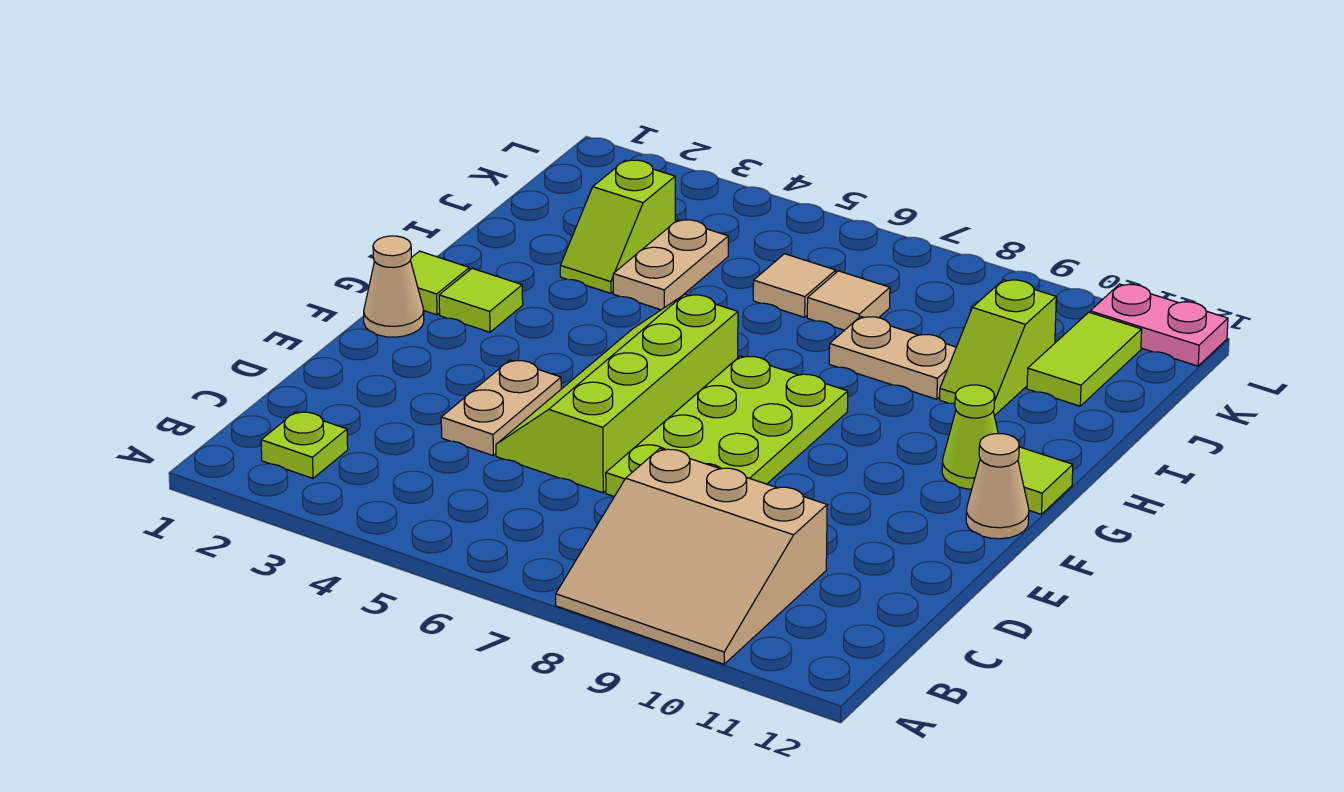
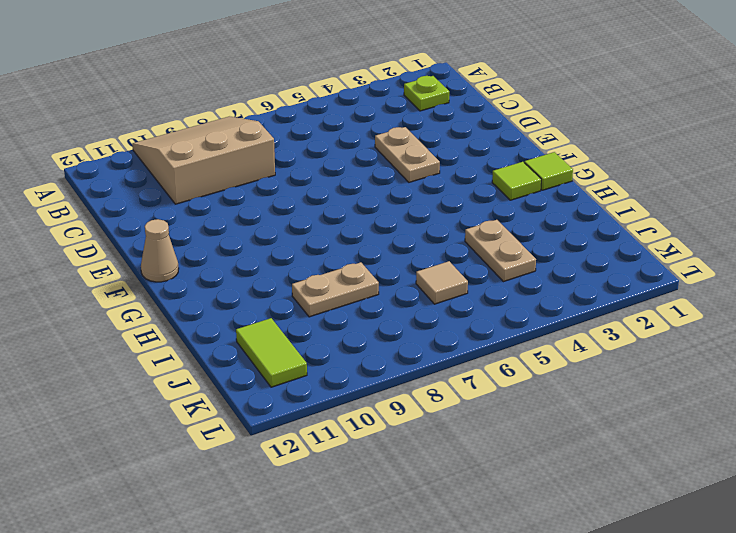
none -> lime slope D5:G6 level 1 top 6
none -> lime plate D7:G8 level 1
none -> tan cone F1 level 1

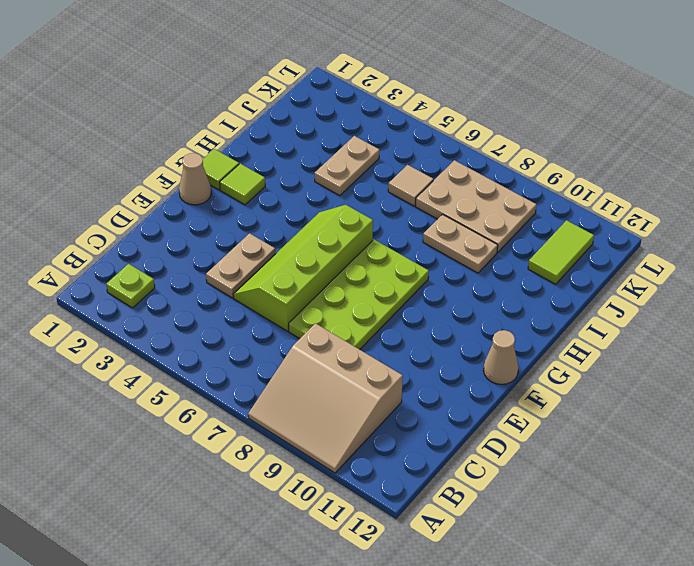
tan plate J7:K9 level 1 -> tan tile J7 level 1
none -> lime cone G11 level 1
none -> lime tile G12 level 1
none -> lime slope I3:J3 level 1 top J

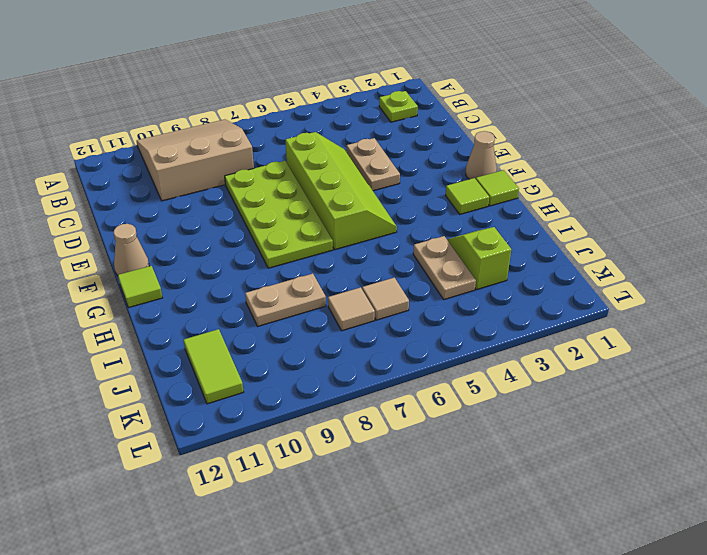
none -> lime cone G11 level 1
none -> lime slope I10:J10 level 1 top J
none -> pink plate L11:L12 level 1

